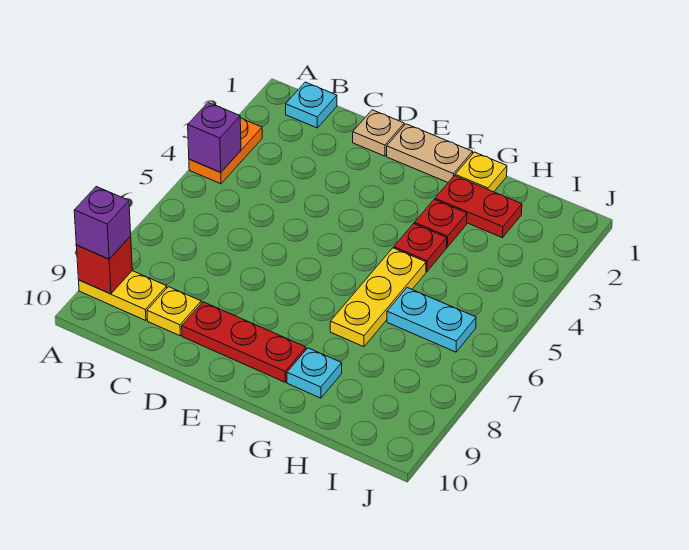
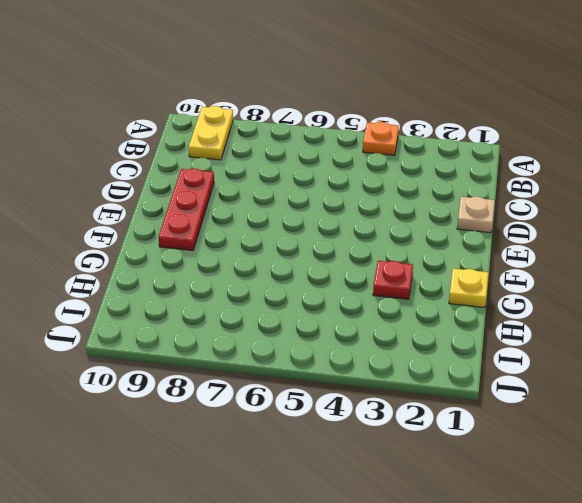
orange plate A4 level 1 -> orange plate A3:A4 level 1
none -> cyan plate B1 level 1
none -> yellow plate C9 level 1
none -> tan plate E1:F1 level 1

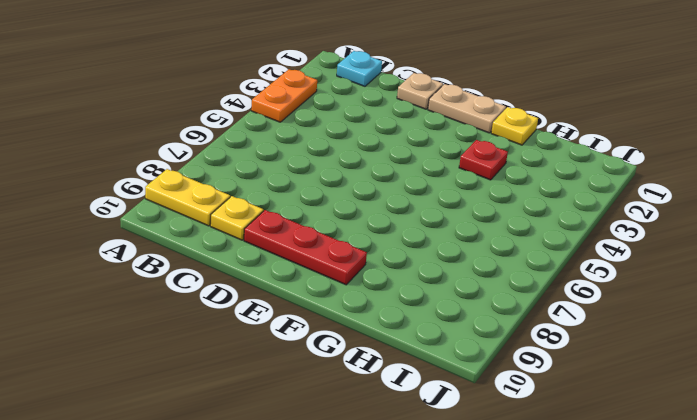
none -> red plate G2:H2 level 1
none -> red plate G4 level 1
none -> yellow plate G5:G7 level 1

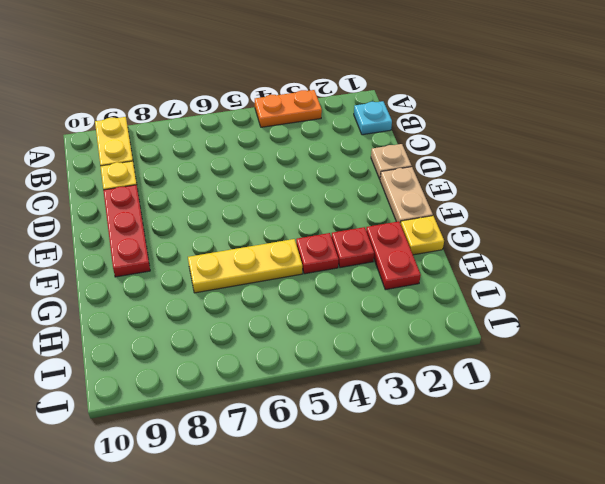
none -> cyan plate G9 level 1
none -> cyan plate H6:I6 level 1
none -> purple brick A4 level 2

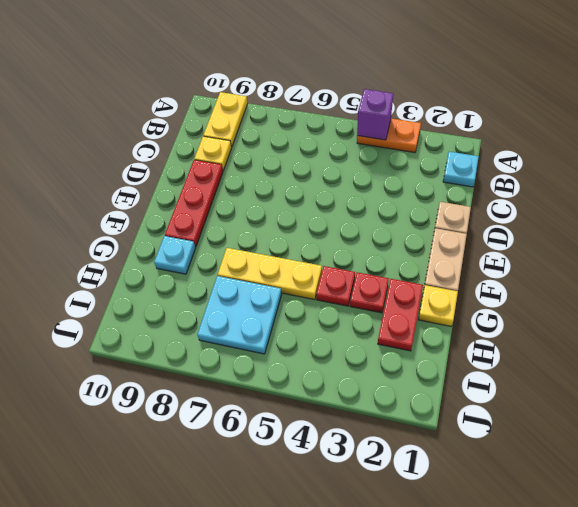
cyan plate H6:I7 level 1 -> cyan plate H6:I6 level 1
none -> red brick A9 level 2
none -> purple brick A9 level 3

